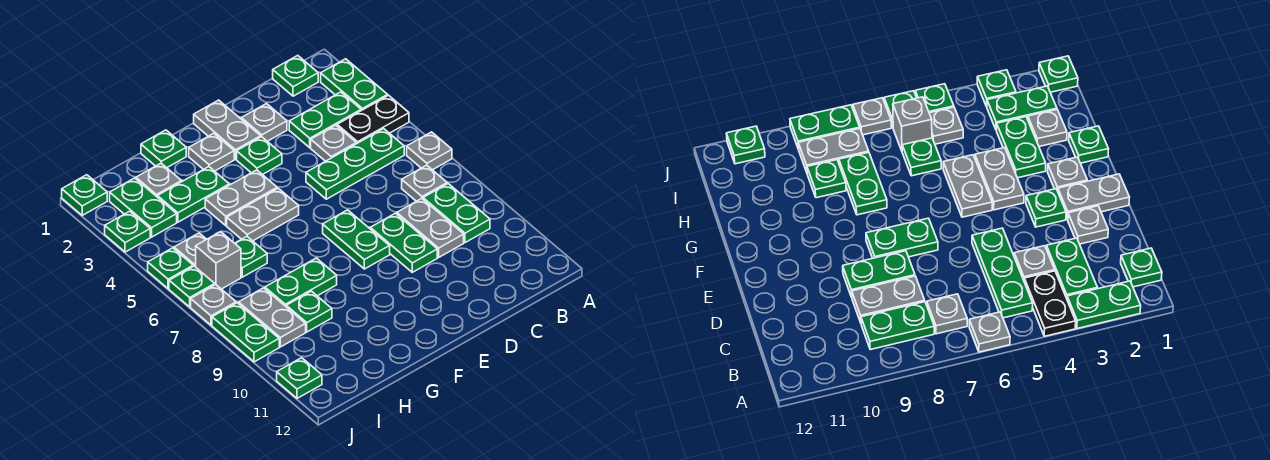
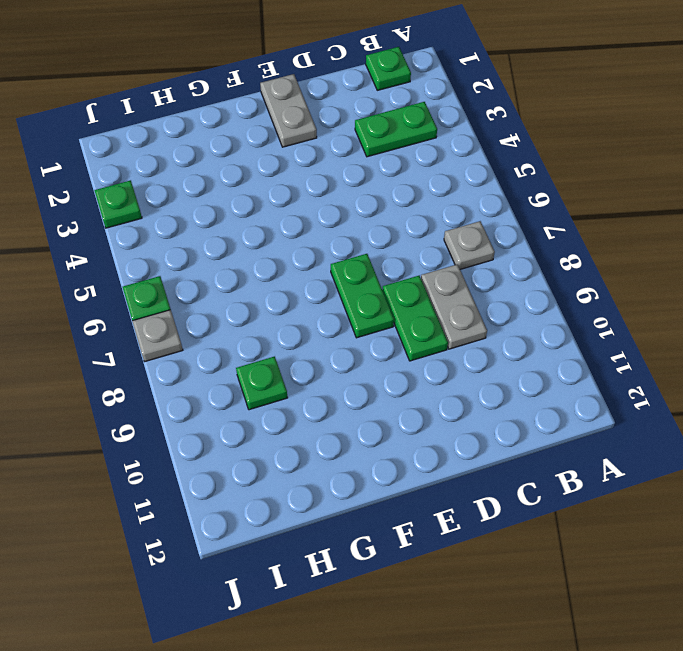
none -> green plate A2:A3 level 1
none -> black plate A4:B4 level 1
none -> grey plate A6 level 1
none -> green plate B5:D5 level 1

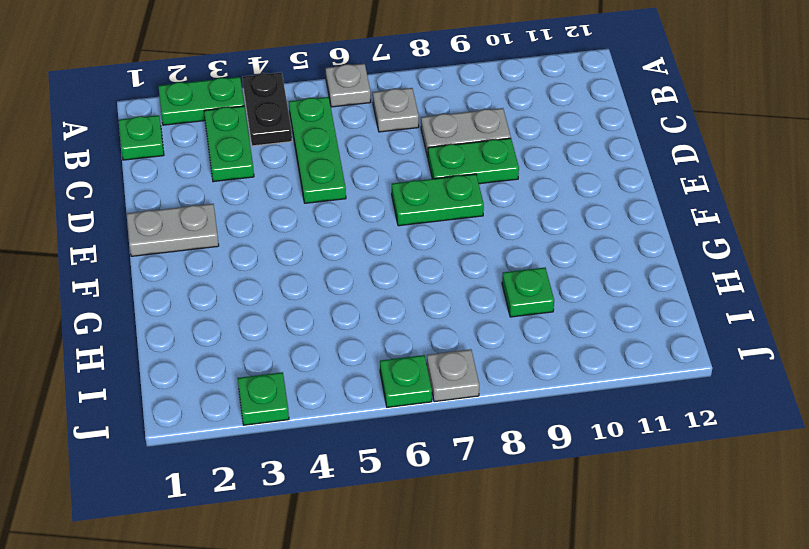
none -> green plate B8:B9 level 1
none -> grey plate C4 level 1
none -> grey plate D2 level 1
none -> green plate E3 level 1

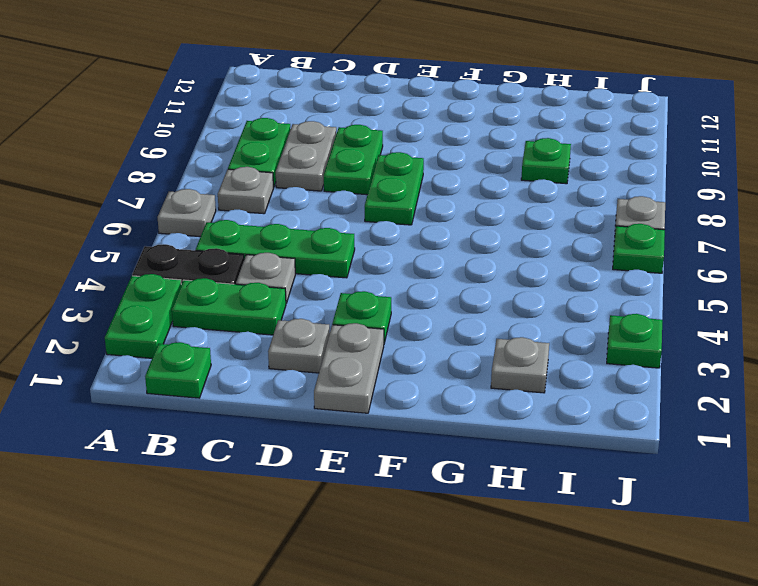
none -> grey plate F2 level 1
none -> grey plate F4:G4 level 1
none -> grey plate F5:G5 level 1
none -> green plate G1 level 1

